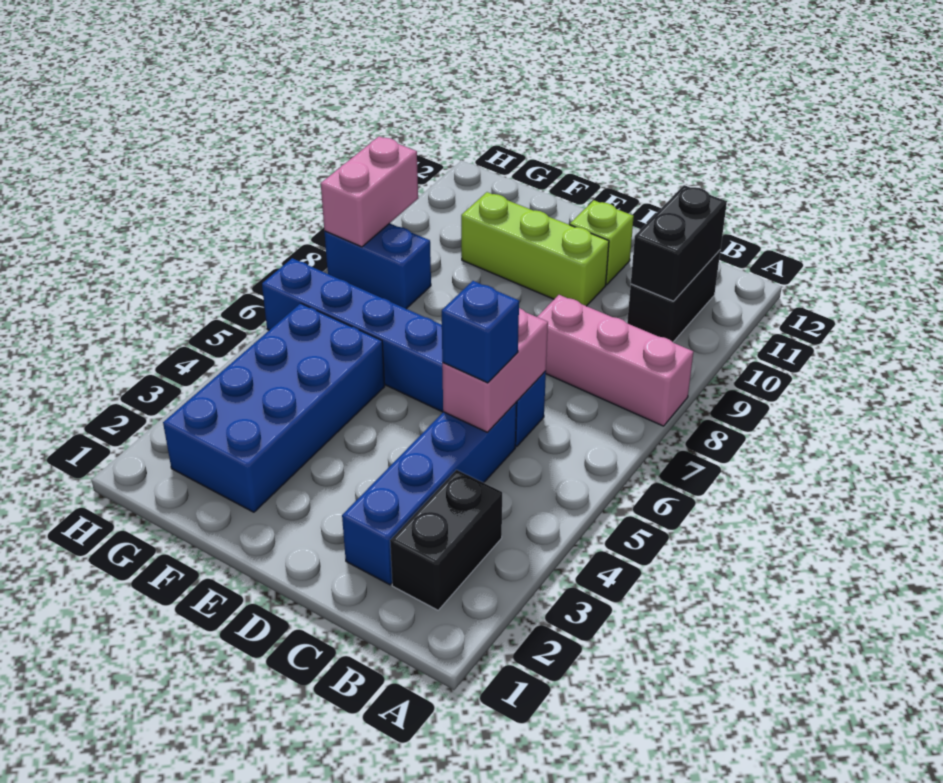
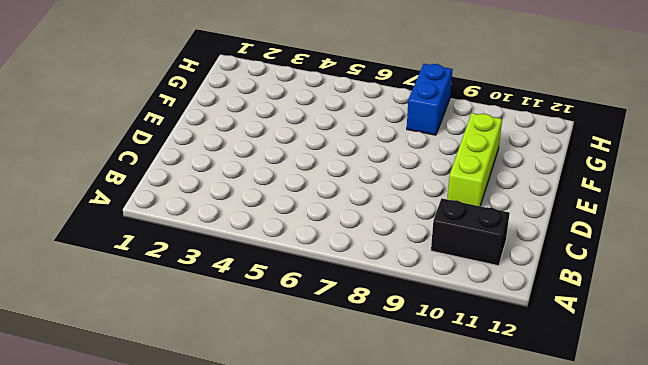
none -> pink brick A8:C8 level 1
none -> black brick B2:B3 level 1
none -> blue brick C2:C5 level 1

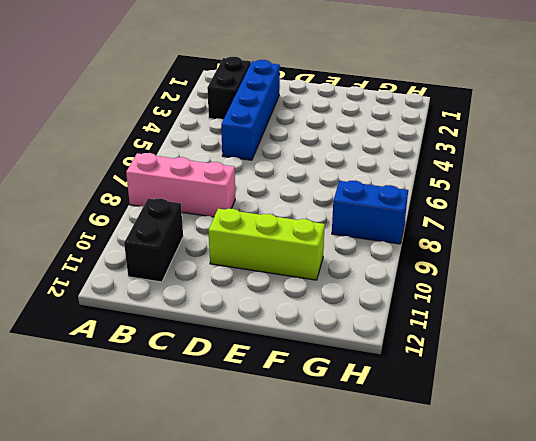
none -> blue brick C6:H6 level 1
none -> lime brick D11 level 1
none -> blue brick F2:G5 level 1

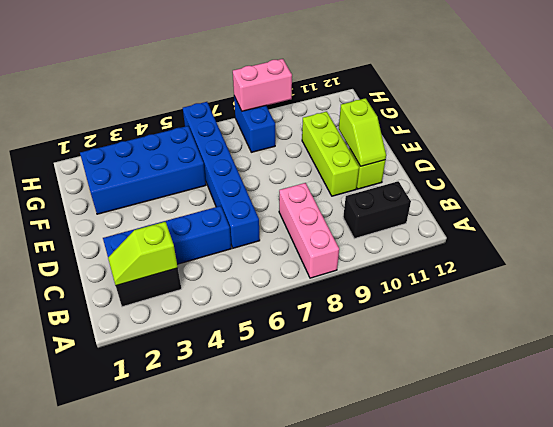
lime slope B2:B3 level 2 top 3 -> none
lime slope D11:E11 level 2 top E -> none
none -> black brick B10:B11 level 2
none -> pink brick C5:C6 level 2
none -> blue brick C5 level 3

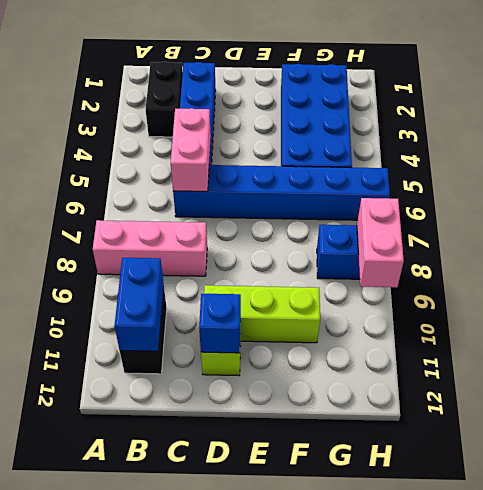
blue brick B10:B11 level 2 -> black brick B10:B11 level 2
blue brick D11 level 2 -> blue brick C5 level 3

